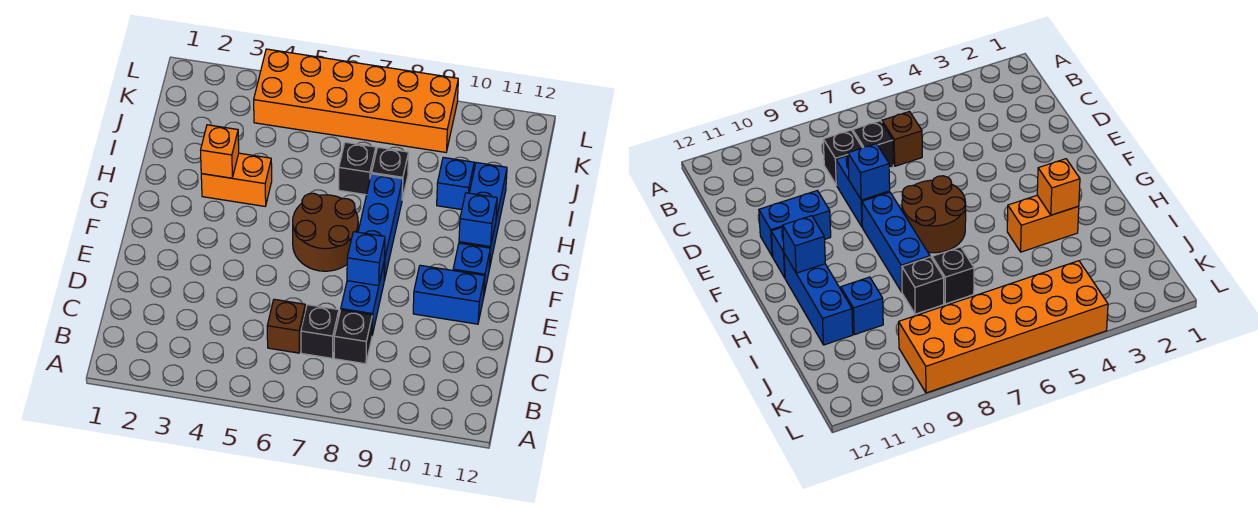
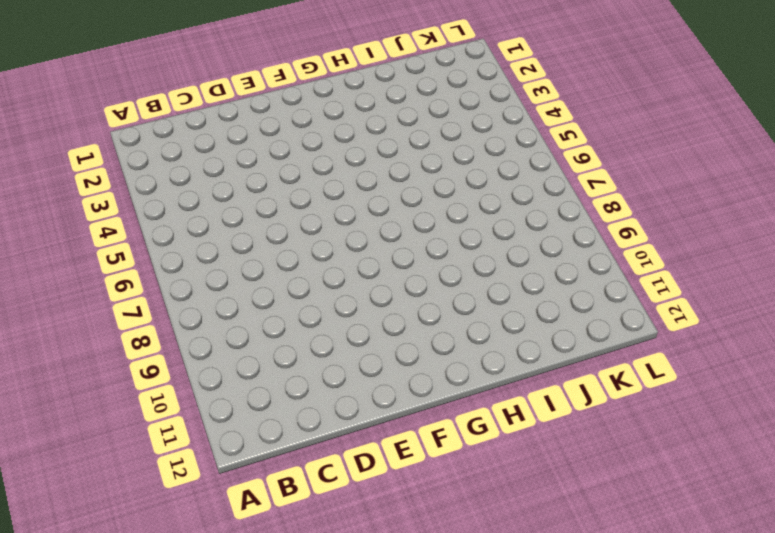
none -> brown brick C6 level 1
none -> black brick C7 level 1
none -> black brick C8 level 1

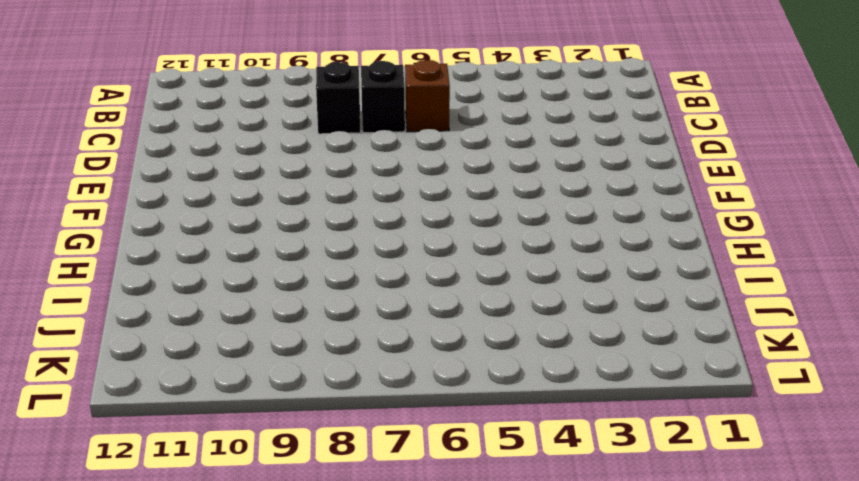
none -> blue brick D8:E8 level 1
none -> blue brick E10:E11 level 1
none -> brown round brick F6:G7 level 1

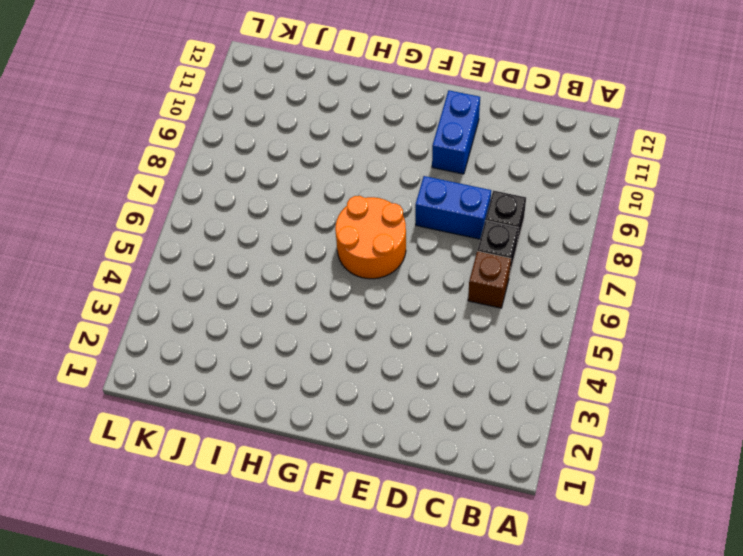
orange round brick F6:G7 level 1 -> brown round brick F6:G7 level 1
none -> blue brick F8:H8 level 1
none -> blue brick F11 level 1
none -> blue brick G11:I11 level 1

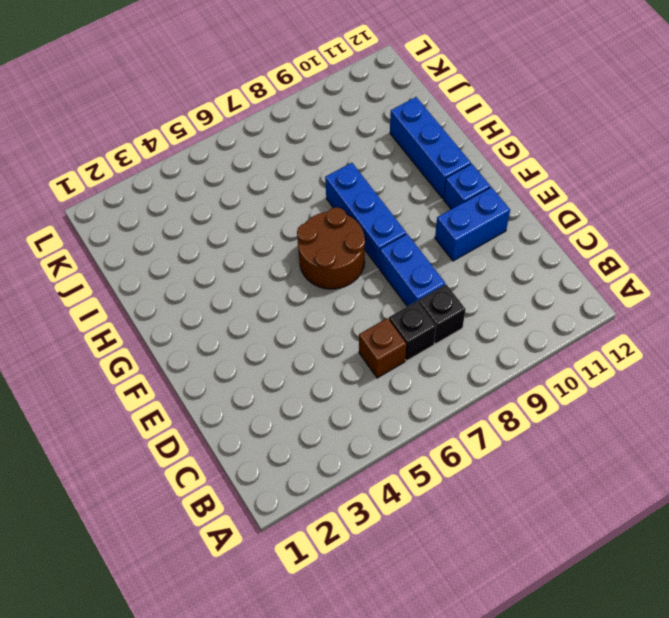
none -> orange brick H3:H4 level 1
none -> black brick I7 level 1
none -> black brick I8 level 1

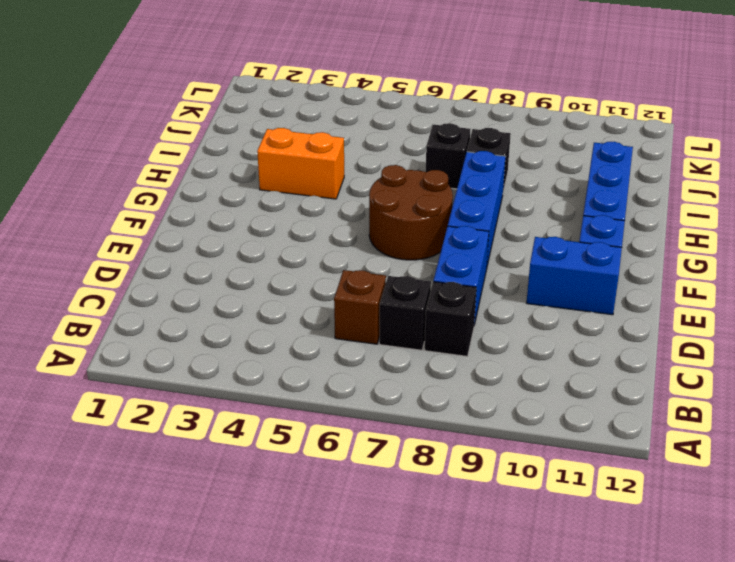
none -> blue brick I10 level 1
none -> orange brick K4:L9 level 1
none -> blue brick E8 level 2

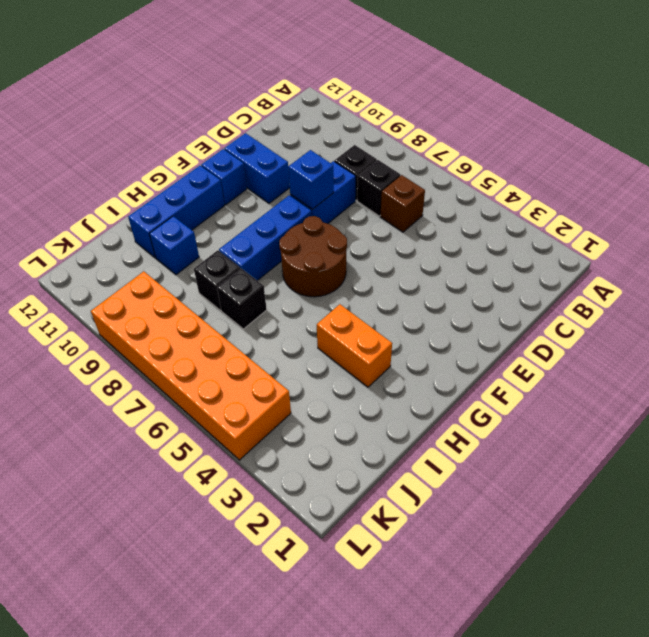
none -> blue brick G11 level 2
none -> orange brick H3 level 2

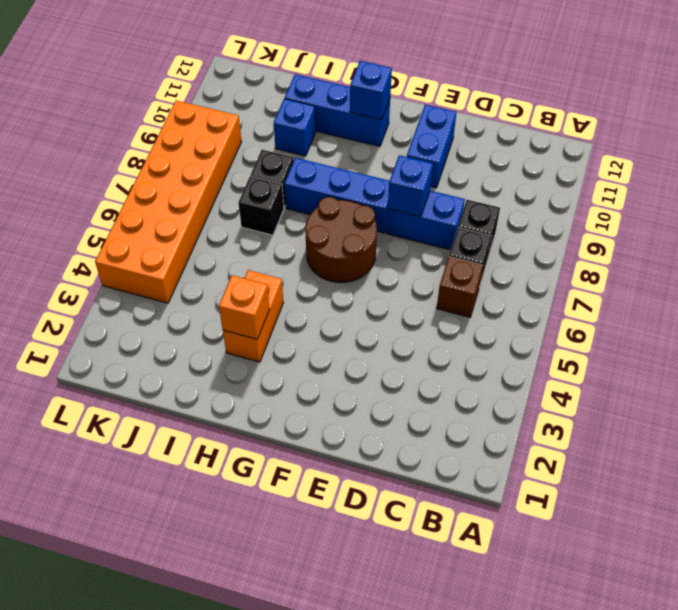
none -> blue brick F11 level 1

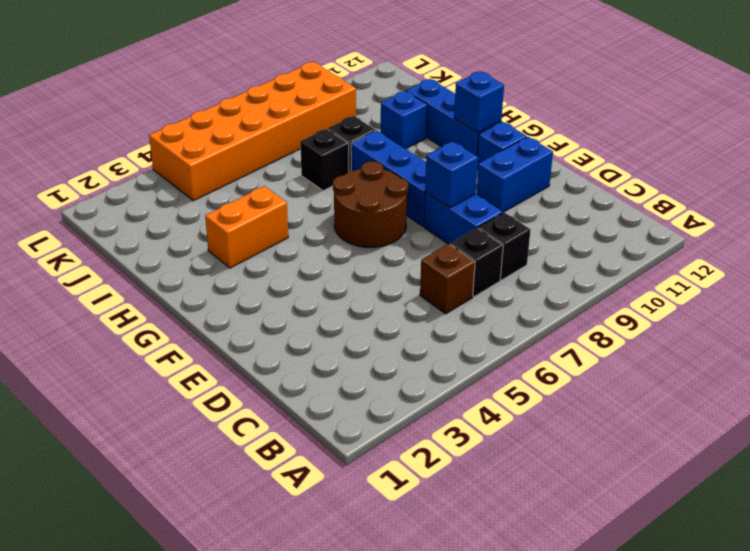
none -> orange brick H3 level 2

